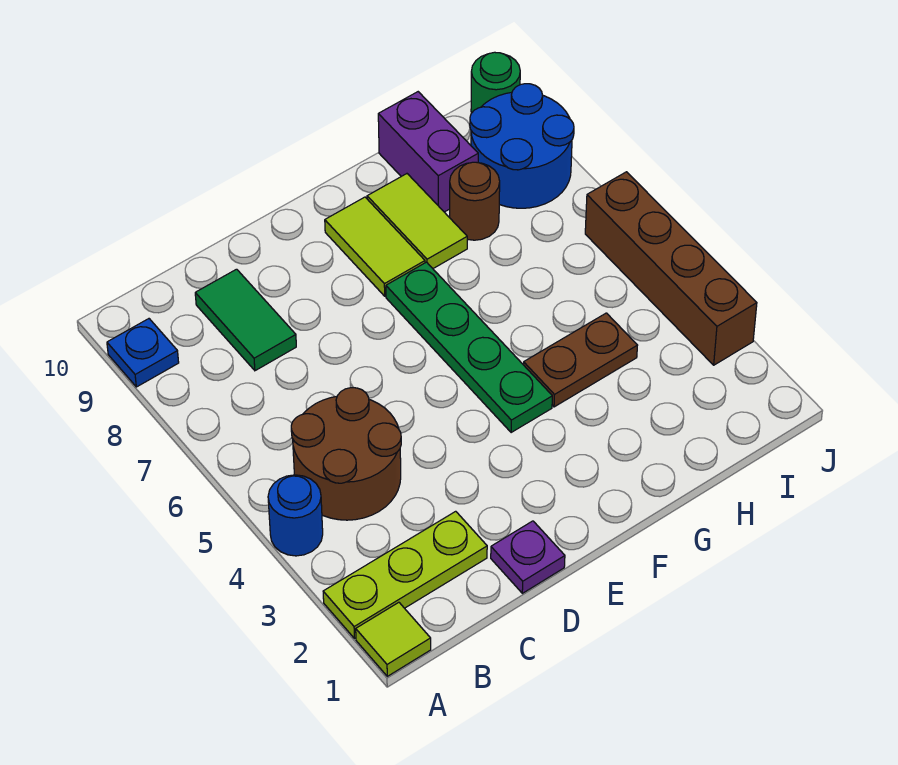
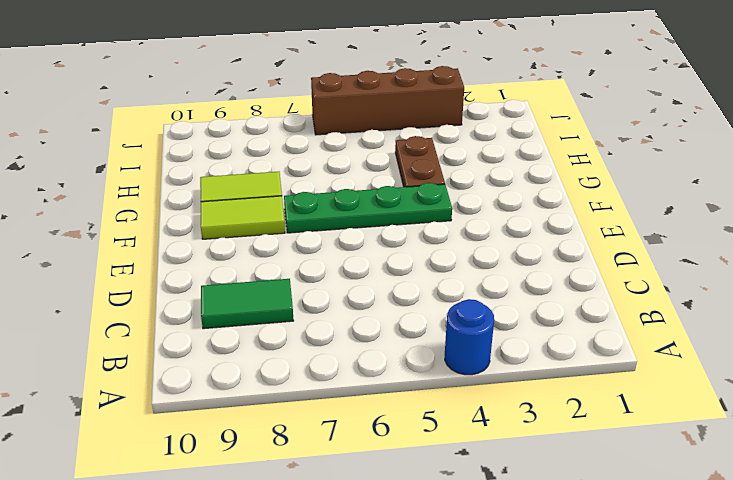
none -> lime tile A1 level 1
none -> lime plate A2:C2 level 1
none -> blue plate A9 level 1

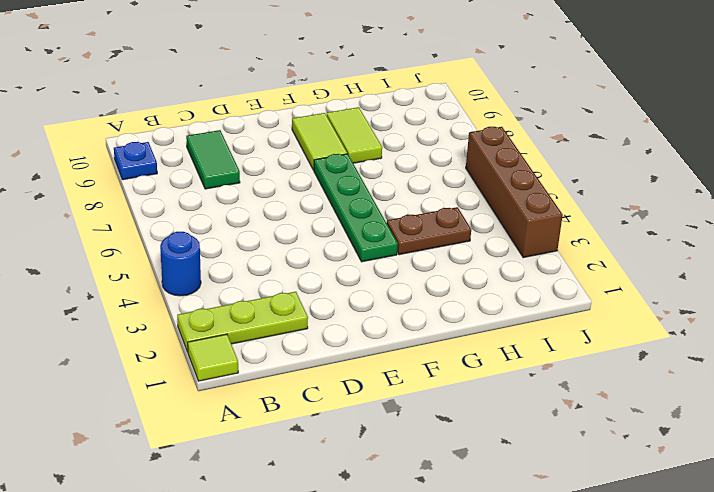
none -> brown round brick B4:C5 level 1
none -> purple plate D1 level 1
none -> brown round brick H8 level 1

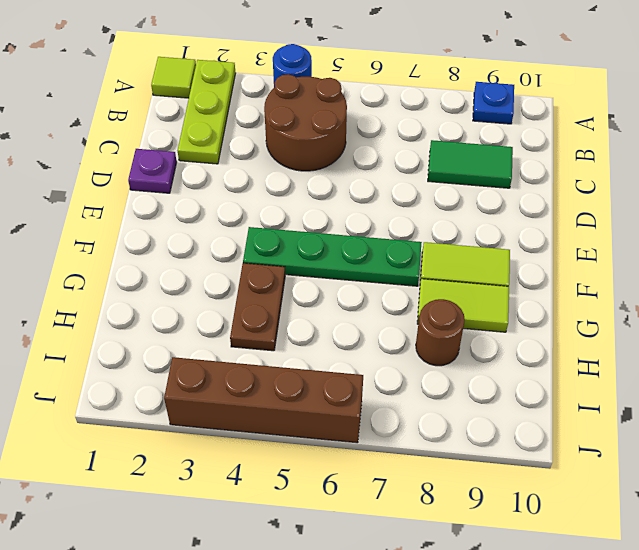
none -> purple brick H9:H10 level 1
none -> blue round brick I8:J9 level 1
none -> green round brick J10 level 1

